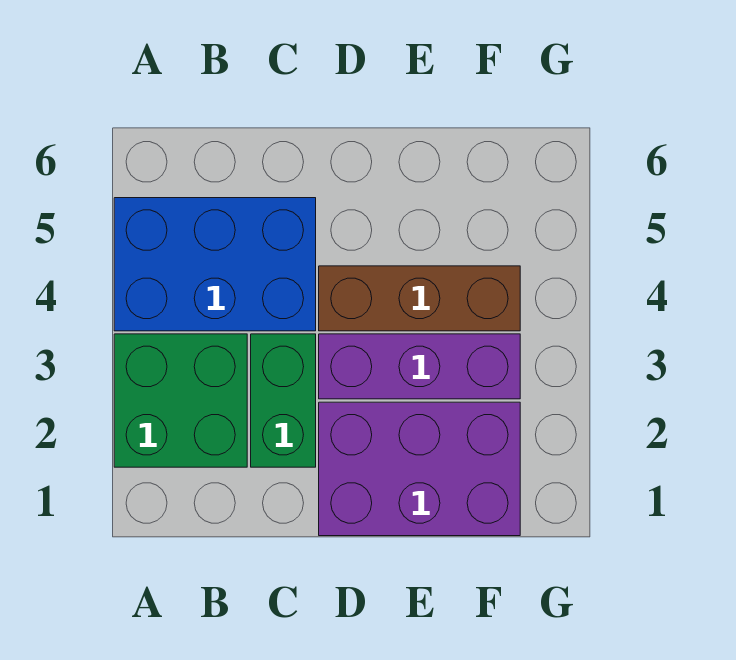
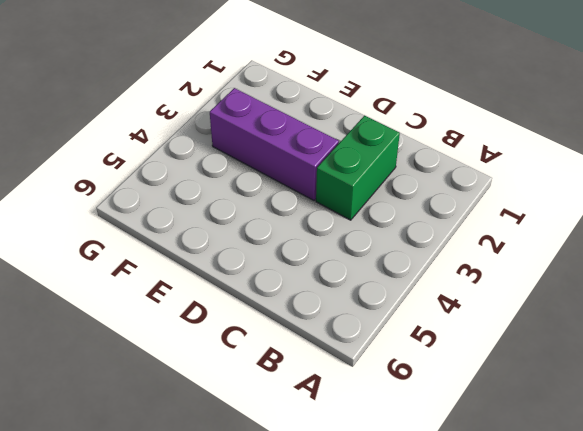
none -> green brick A2:B3 level 1
none -> blue brick A4:C5 level 1

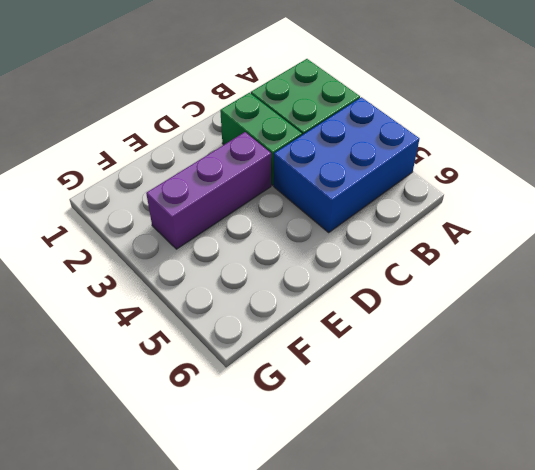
none -> purple brick D1:F2 level 1
none -> brown brick D4:F4 level 1

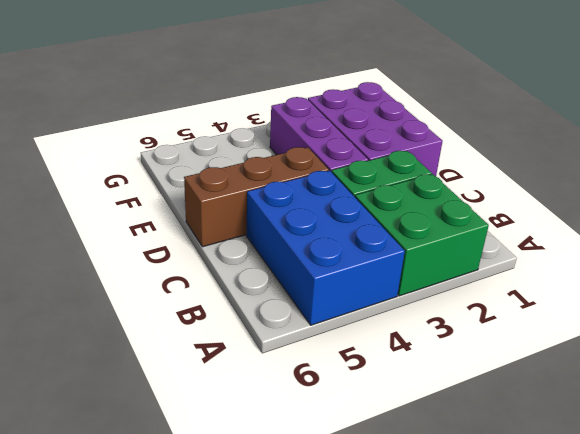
brown brick D4:D6 level 1 -> brown brick D4:F4 level 1

